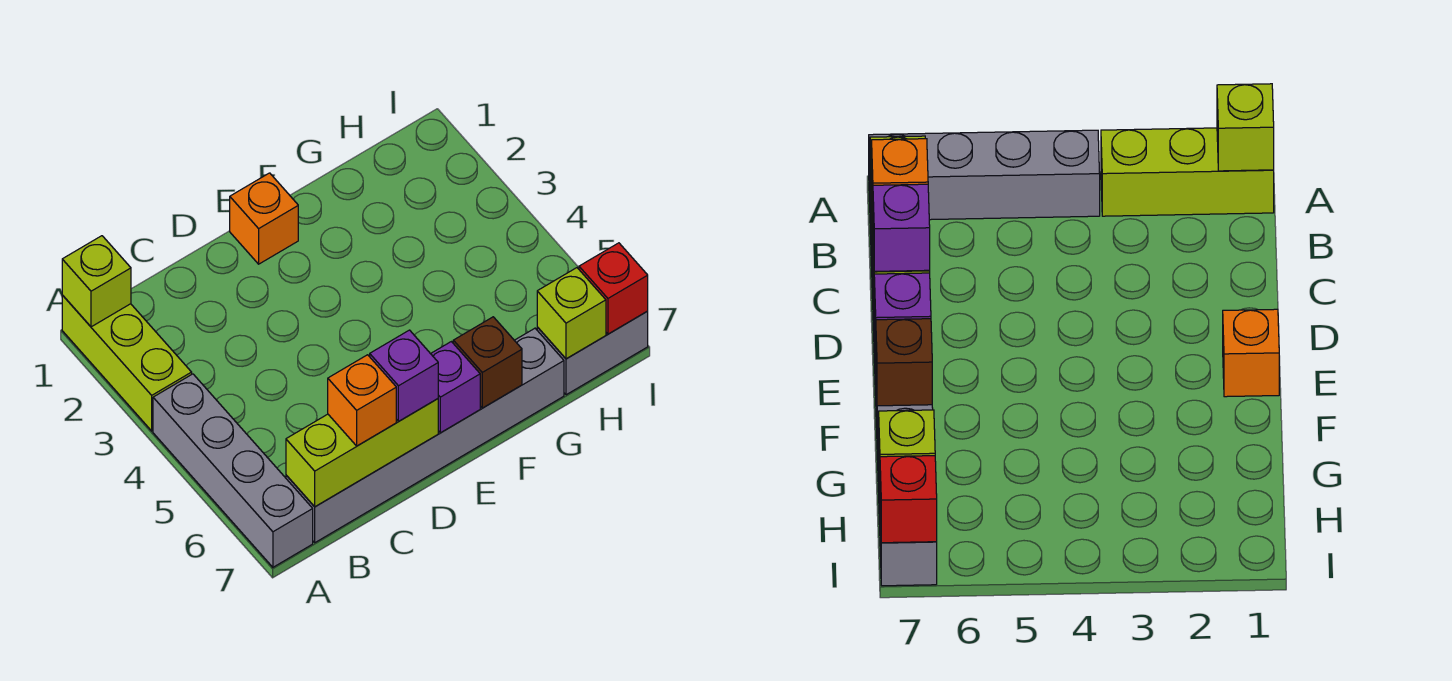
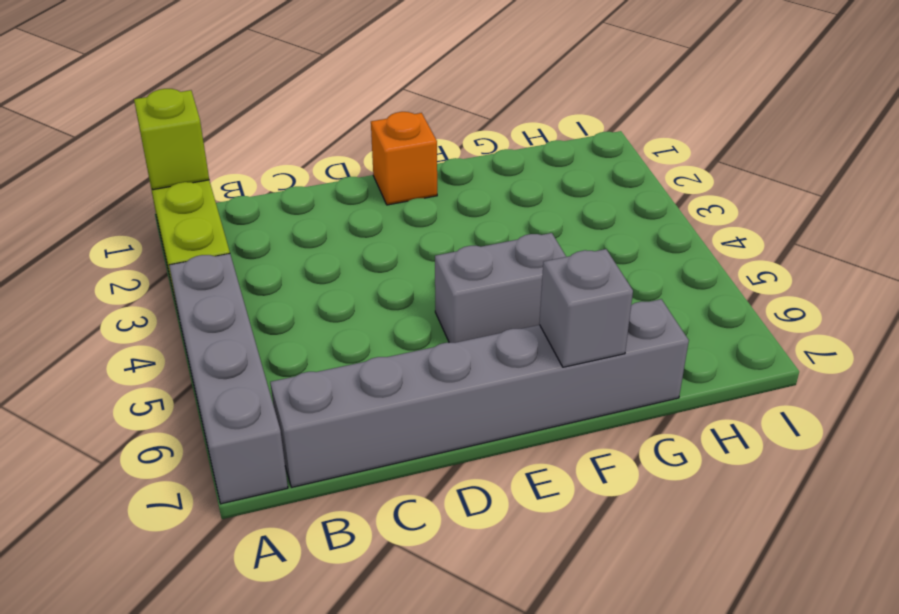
grey brick E5:F5 level 1 -> grey brick H7:I7 level 1
grey brick F7 level 2 -> brown brick F7 level 2
none -> lime brick B7:D7 level 2
none -> purple brick E7 level 2
none -> lime brick H7 level 2

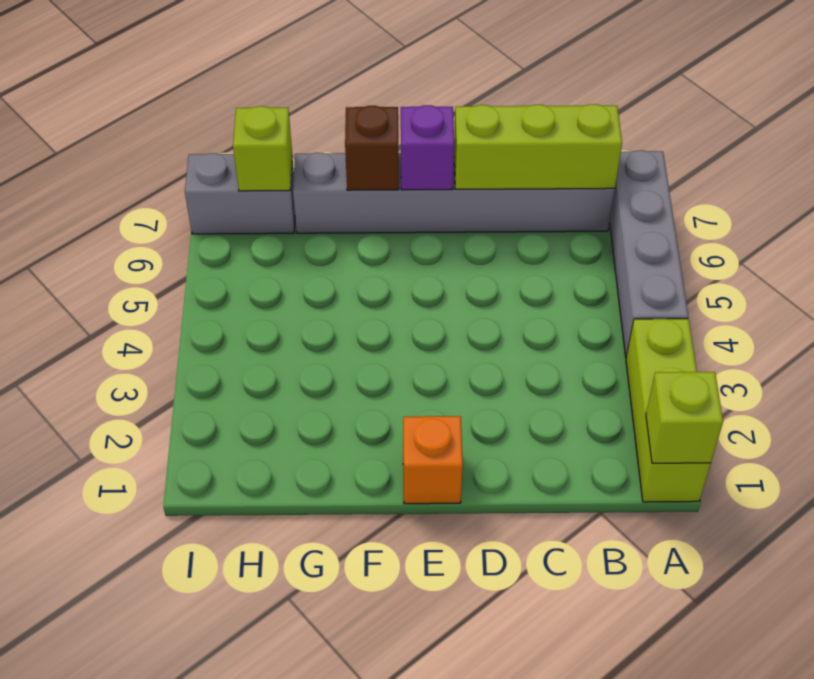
none -> red brick I7 level 2
none -> orange brick C7 level 3
none -> purple brick D7 level 3

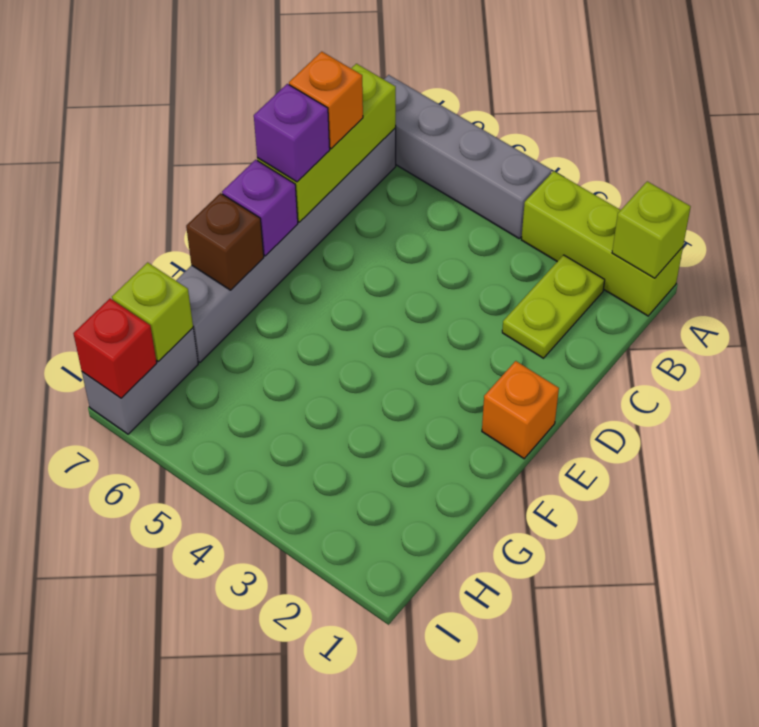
lime plate B2:C2 level 1 -> none

